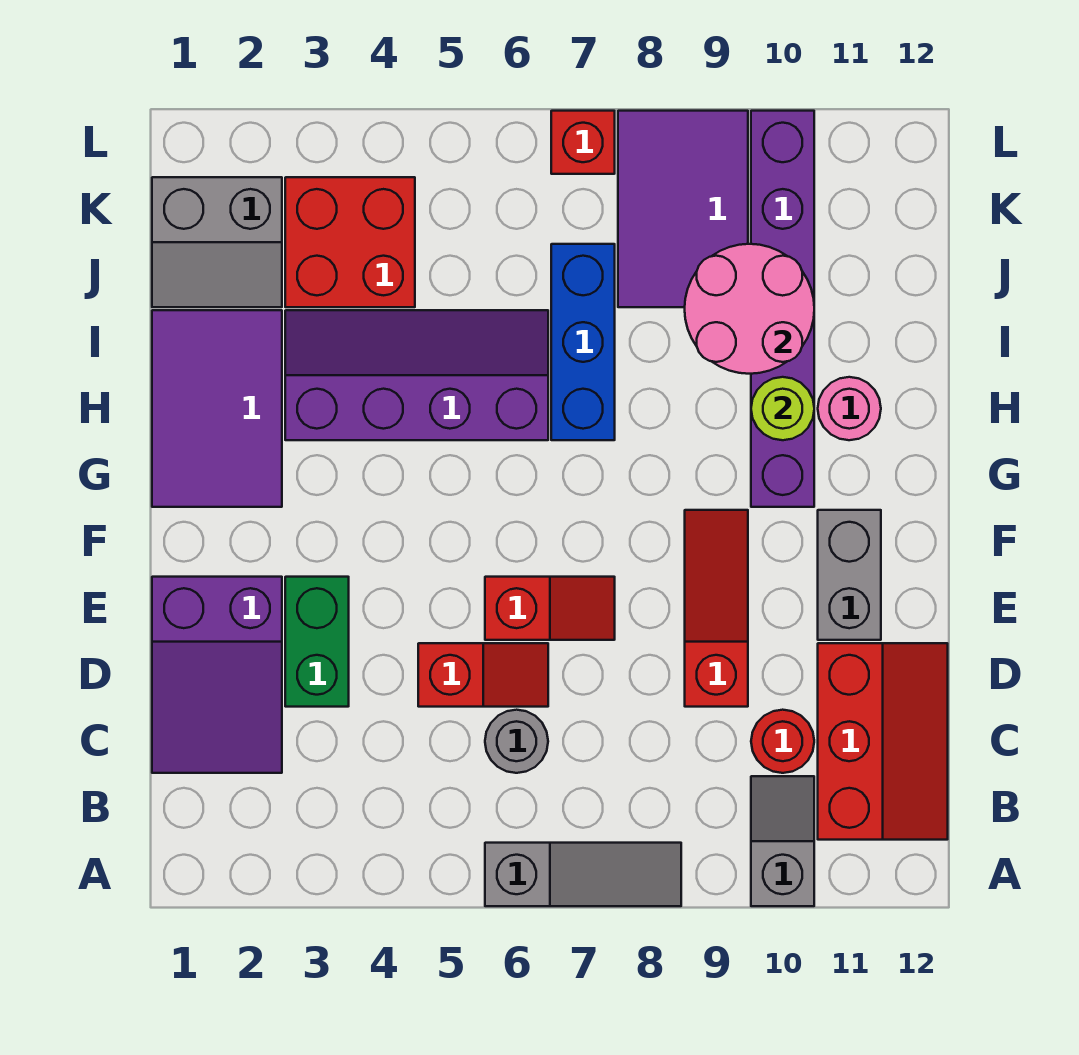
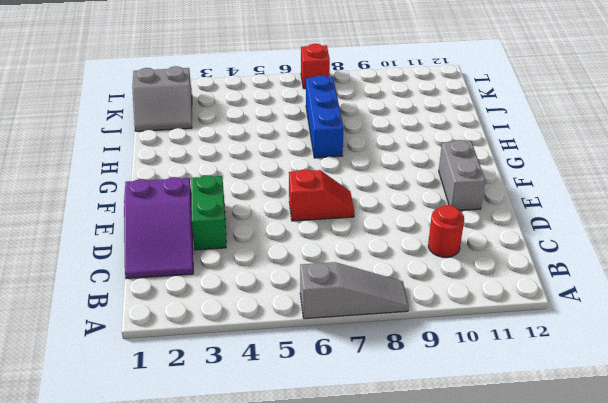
none -> grey slope A10:B10 level 1 top A
none -> red slope B11:D12 level 1 top 11
none -> grey round brick C6 level 1

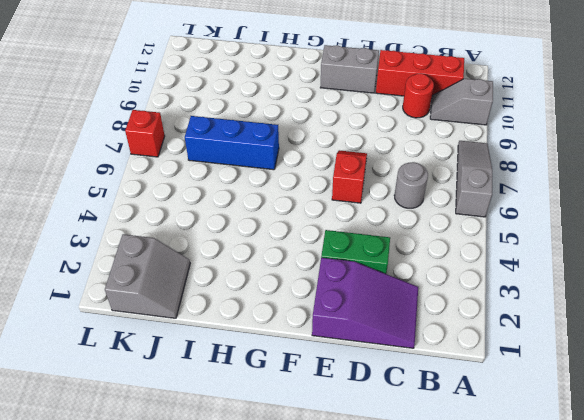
none -> red slope D5:D6 level 1 top 5
none -> red slope D9:F9 level 1 top D
none -> purple tile G1:I2 level 1

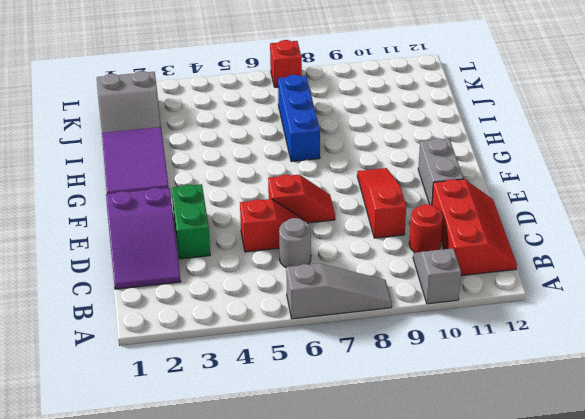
none -> purple brick G10:L10 level 1
none -> purple slope H3:I6 level 1 top H
none -> pink round brick H11 level 1

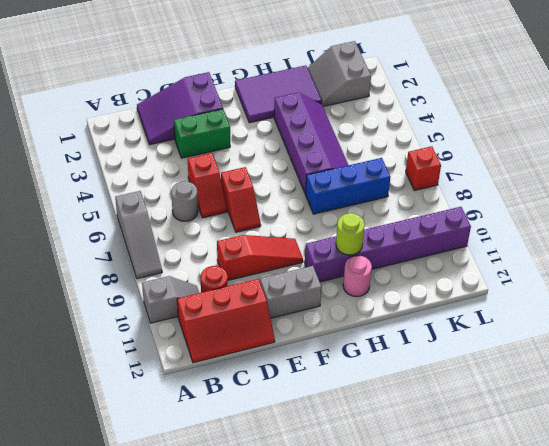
none -> red brick J3:K4 level 1
none -> purple tile J8:L9 level 1
none -> pink round brick I9:J10 level 2

